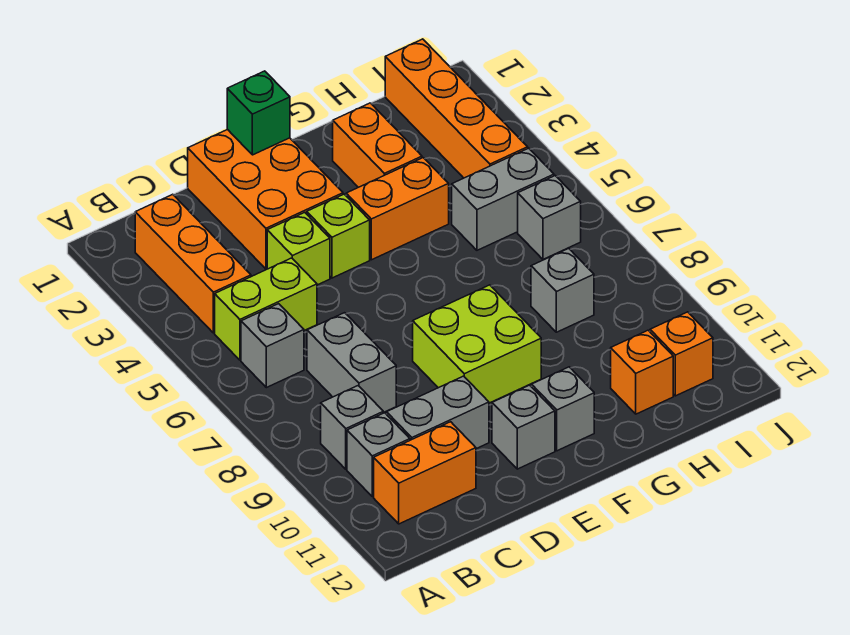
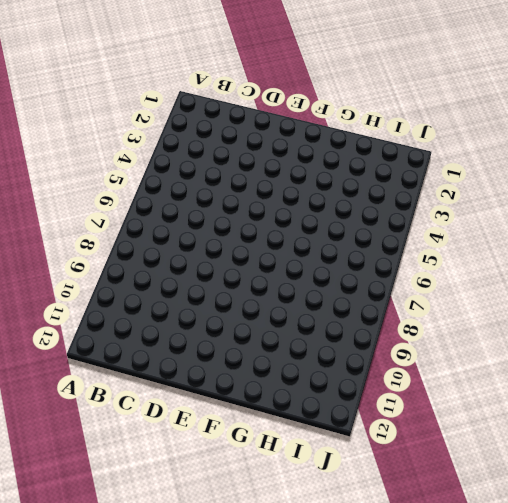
none -> orange brick B2:B4 level 1
none -> lime brick B5:C5 level 1
none -> grey brick B6 level 1

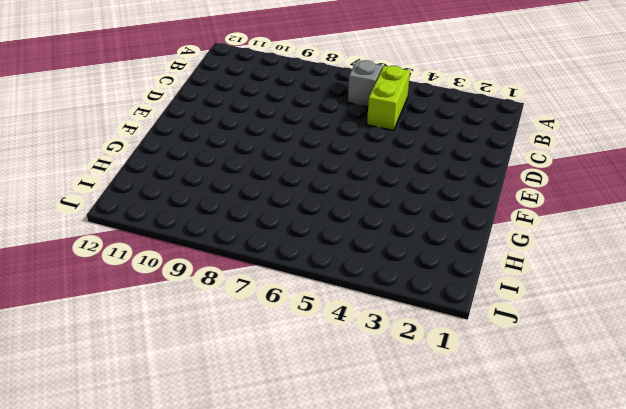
none -> orange brick B2:B4 level 1
none -> grey brick B9 level 1
none -> grey brick B10 level 1

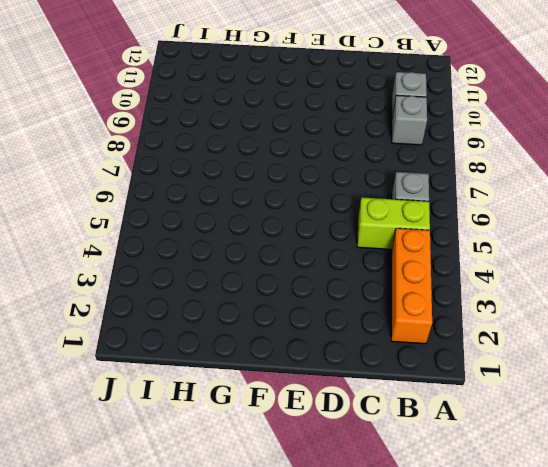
none -> orange brick B11:C11 level 1
none -> grey brick C7:C8 level 1
none -> grey brick C10:D10 level 1

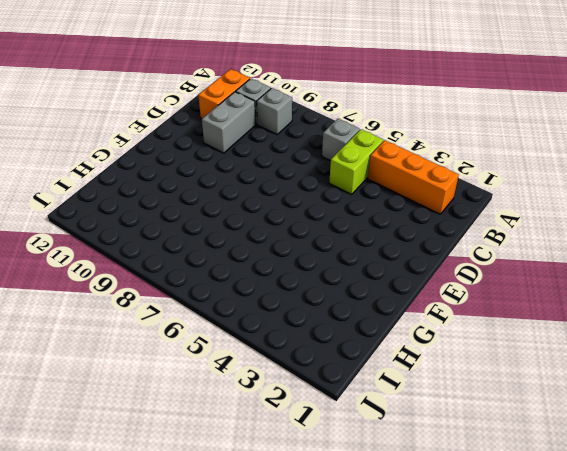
none -> grey brick C7:C8 level 1
none -> orange brick D1:E3 level 1
none -> lime brick D4 level 1

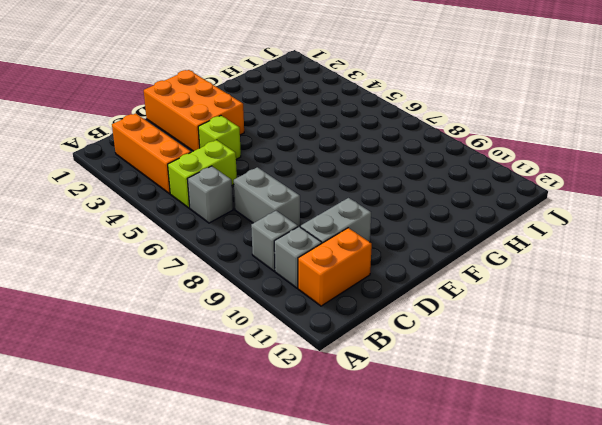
none -> lime brick E4 level 1
none -> lime brick E8:F9 level 1
none -> grey brick E11 level 1

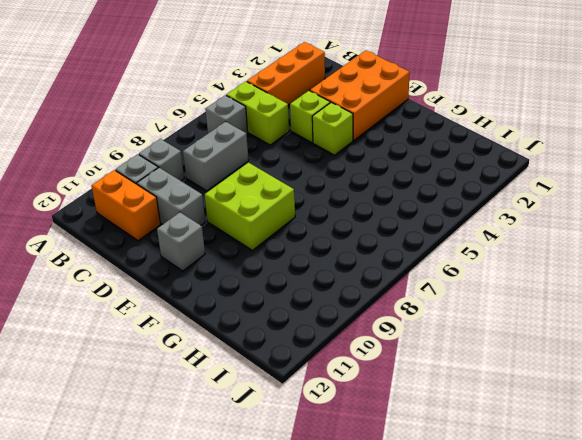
none -> orange brick F4:G4 level 1
none -> grey brick F11 level 1
none -> orange brick G2:G3 level 1

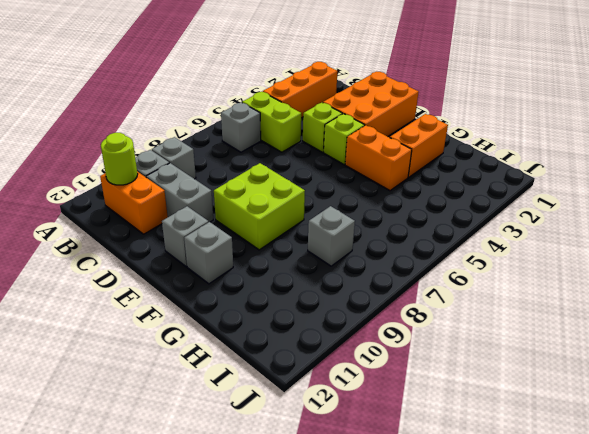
lime round brick B11 level 2 -> none
none -> grey brick C7:C8 level 1
none -> grey brick H5:I5 level 1
none -> orange brick H11 level 1

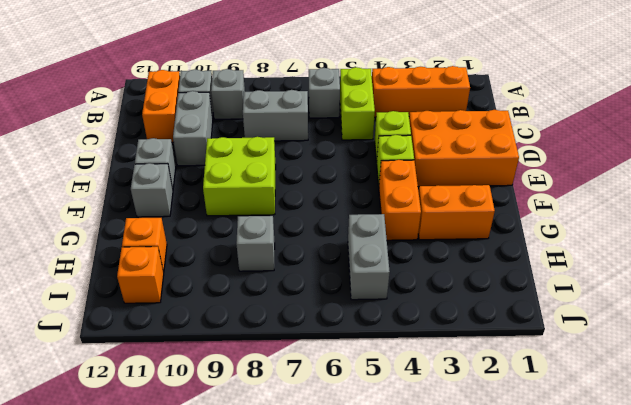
none -> orange brick I1:I4 level 1
none -> grey brick I6 level 1
none -> green brick E1 level 2

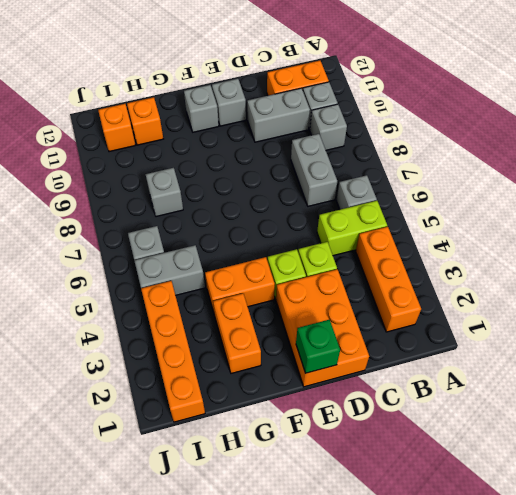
none -> lime brick E8:F9 level 1

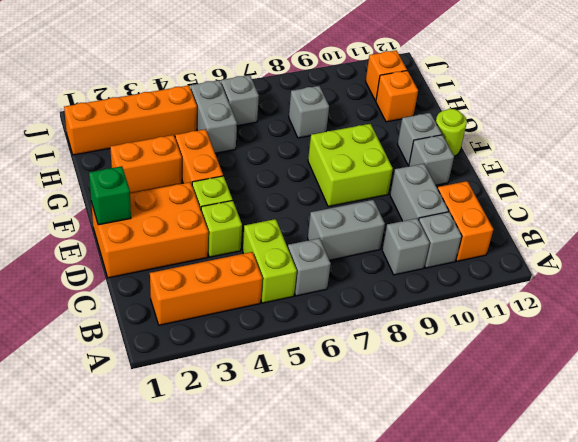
lime round brick F12 level 1 -> none

